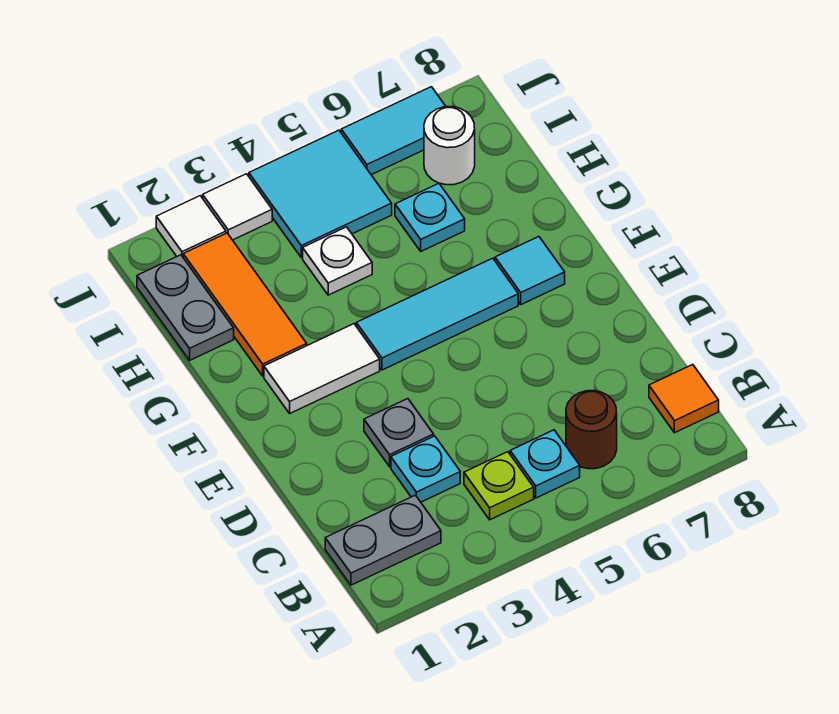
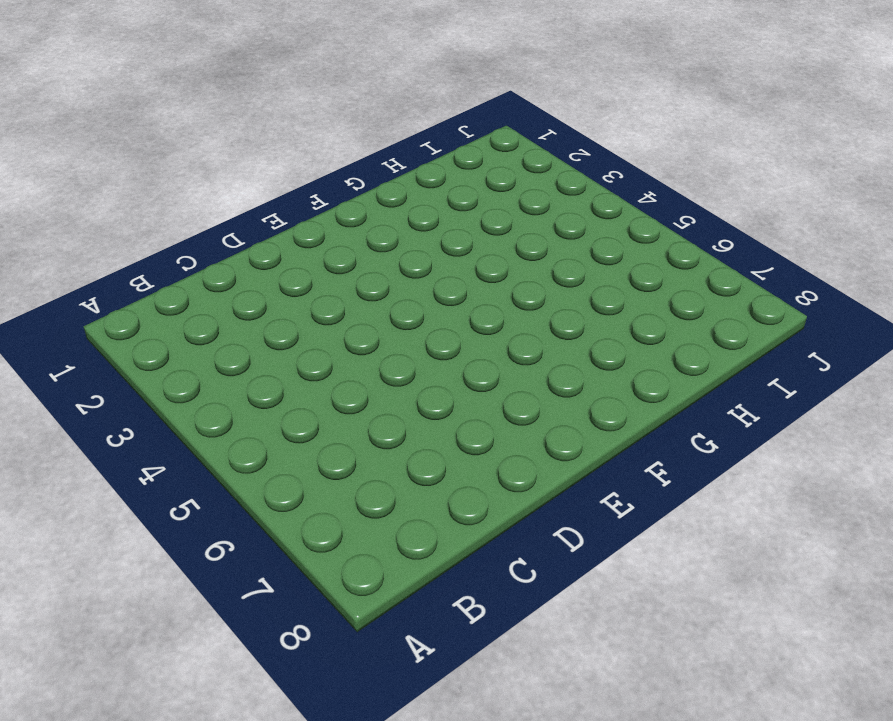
none -> grey plate B1:B2 level 1
none -> lime plate B4 level 1
none -> cyan plate B5 level 1

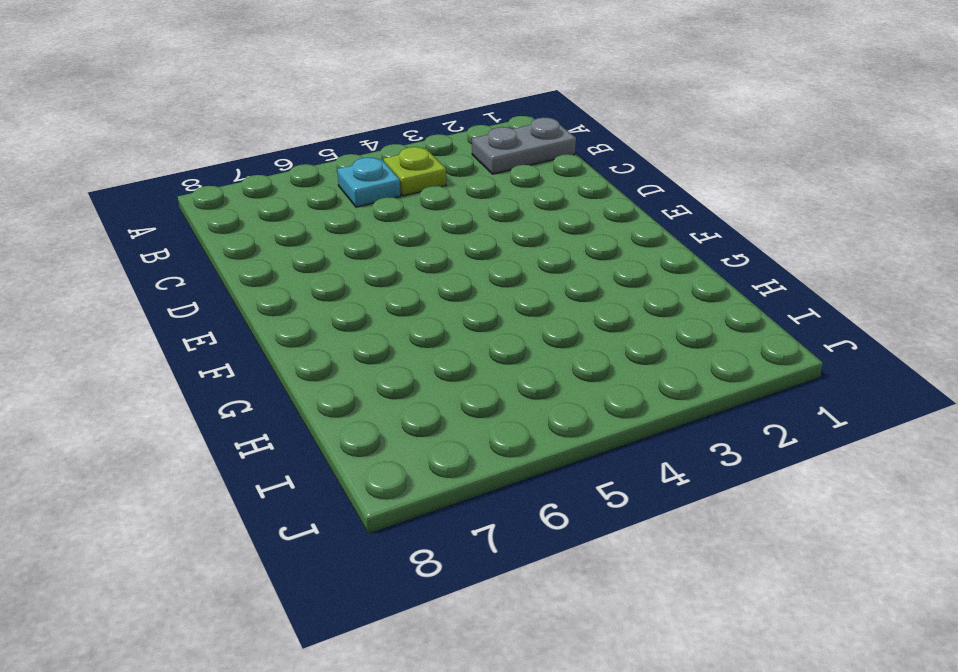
none -> brown round brick B6 level 1
none -> orange tile B8 level 1
none -> cyan plate C3 level 1

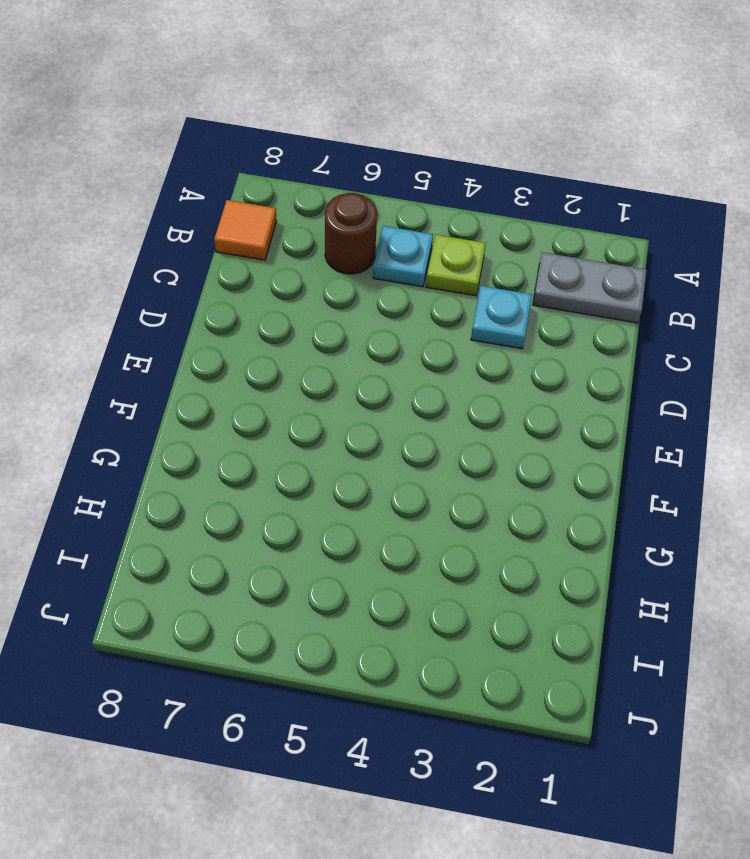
none -> grey plate D3 level 1
none -> white tile F2:F3 level 1
none -> cyan tile F4:F6 level 1

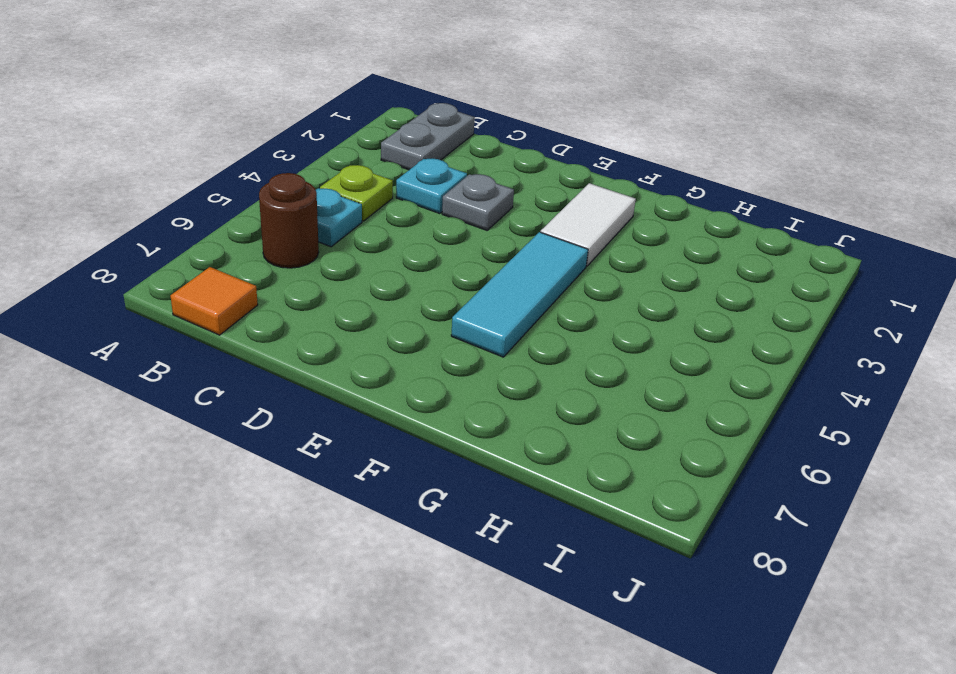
none -> cyan tile F7 level 1
none -> orange tile G2:I2 level 1
none -> grey plate H1:I1 level 1

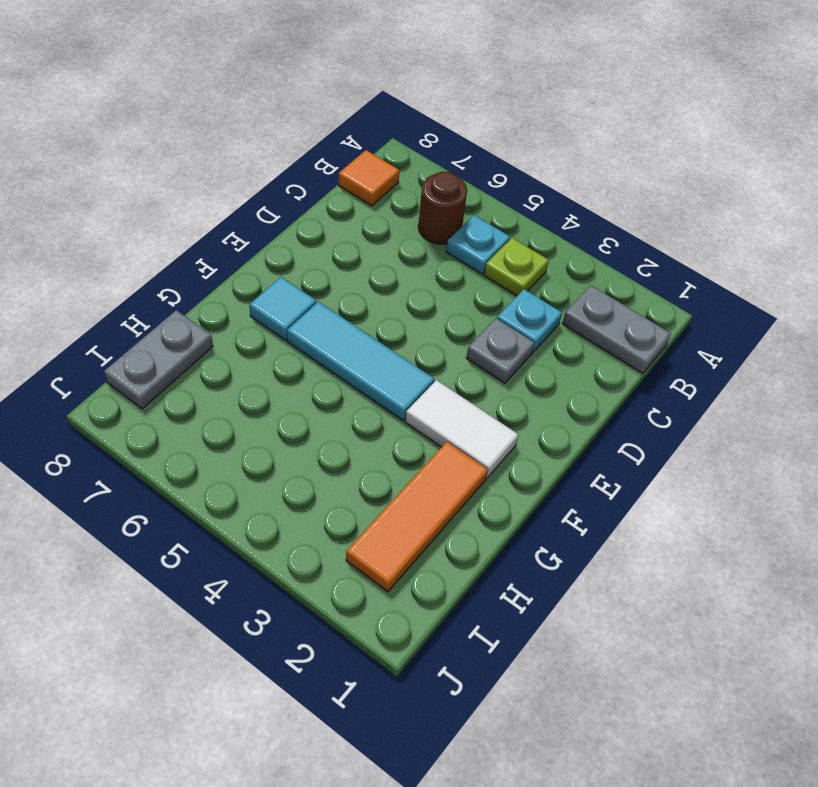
grey plate H8:I8 level 1 -> grey plate H1:I1 level 1
none -> white plate H4 level 1
none -> cyan plate H6 level 1
none -> cyan tile I4:J5 level 1

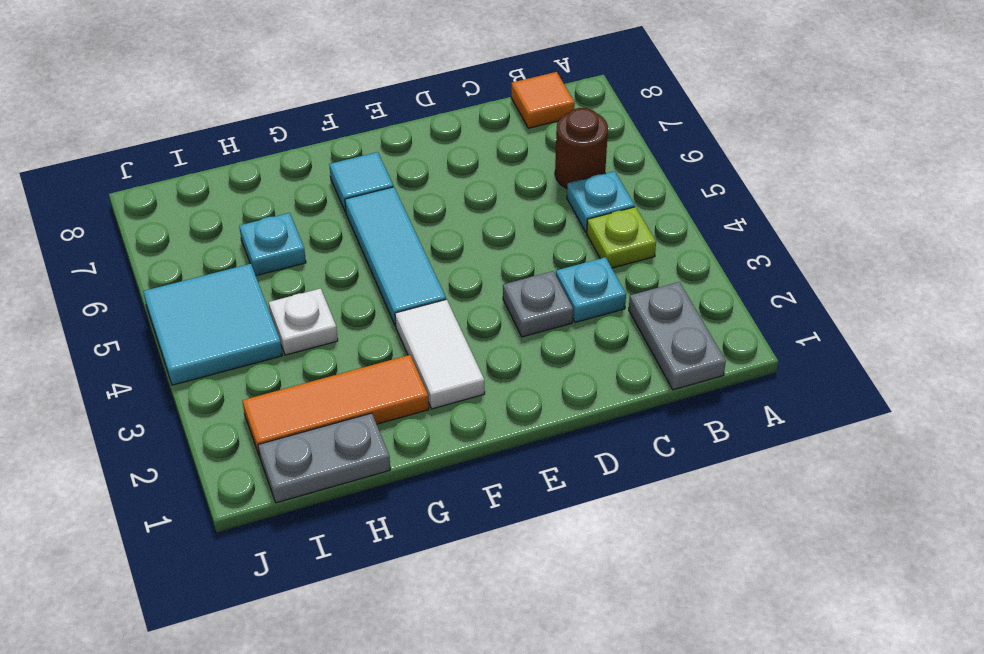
none -> white round brick I7 level 1
none -> white tile J2 level 1
none -> white tile J3 level 1

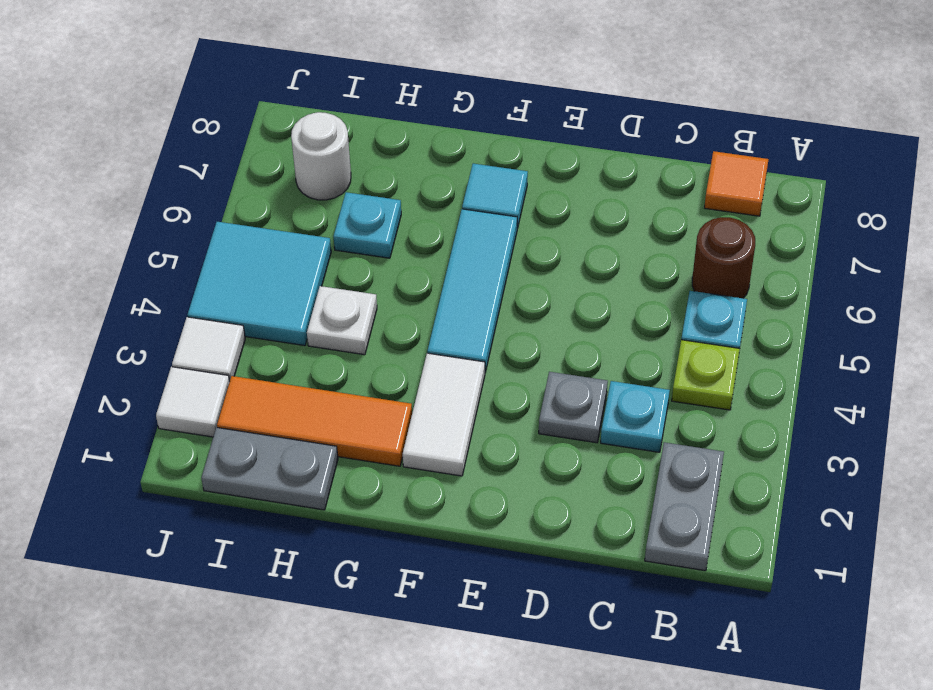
none -> cyan tile J6:J7 level 1

